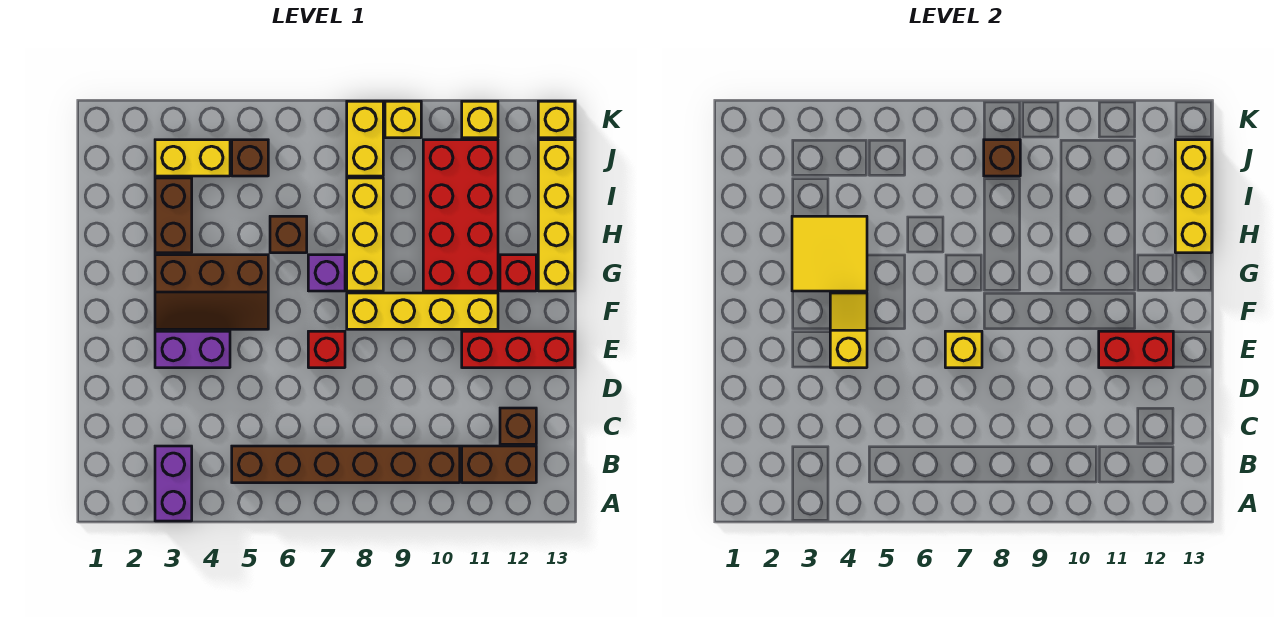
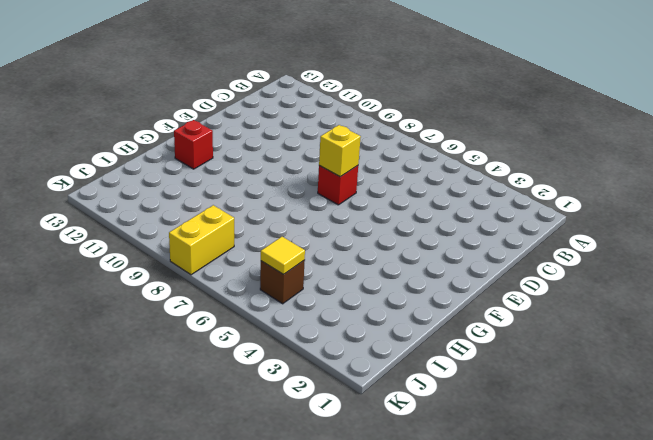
yellow tile J5 level 2 -> none
none -> purple brick A3:B3 level 1
none -> brown brick B5:B10 level 1
none -> brown brick B11:B12 level 1

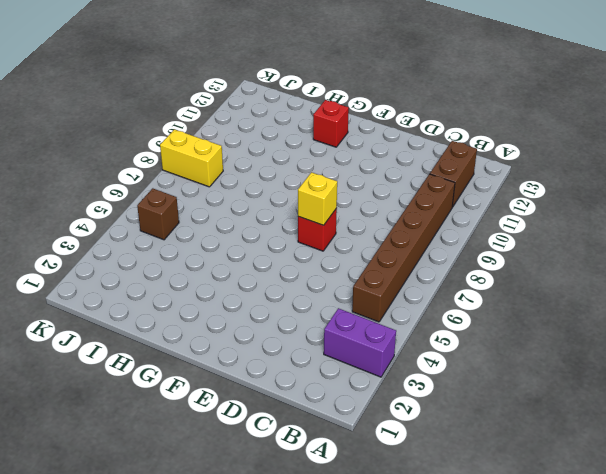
none -> brown brick C12 level 1
none -> purple brick E3:E4 level 1
none -> red brick E11:E13 level 1

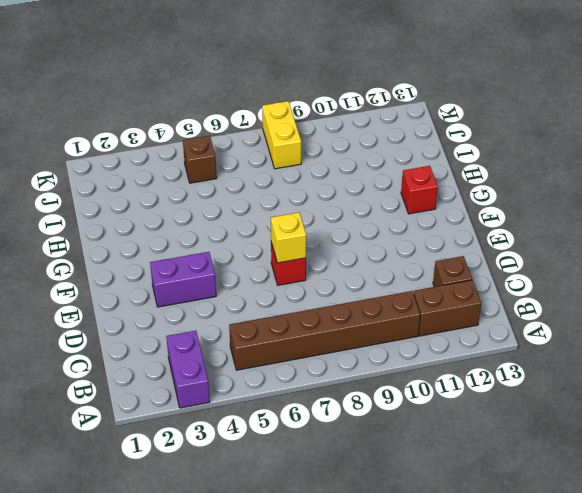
none -> red brick E11:E13 level 1
none -> brown slope F3:G5 level 1 top G
none -> yellow brick F8:F11 level 1

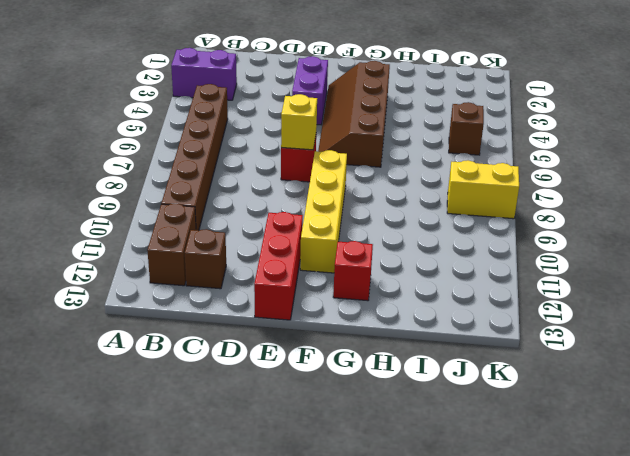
brown slope F3:G6 level 1 top G -> brown slope F3:G5 level 1 top G
none -> purple brick G7 level 1
none -> yellow brick G8:I8 level 1
none -> red brick G10:J11 level 1

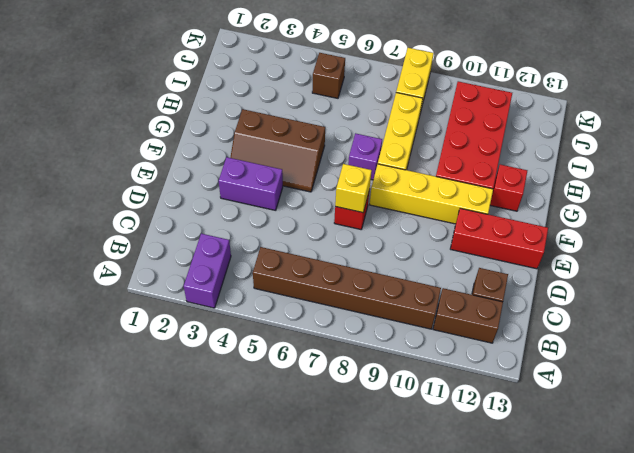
none -> yellow brick G13:J13 level 1
none -> brown brick H3:I3 level 1
none -> brown brick H6 level 1

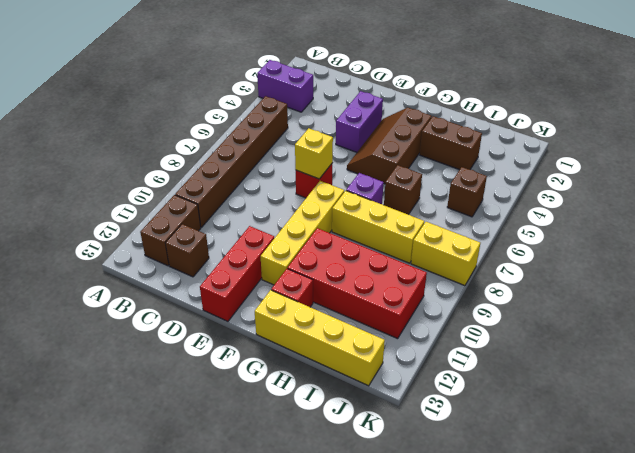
none -> yellow brick J3:J4 level 1
none -> yellow brick K9 level 1
none -> yellow brick K11 level 1

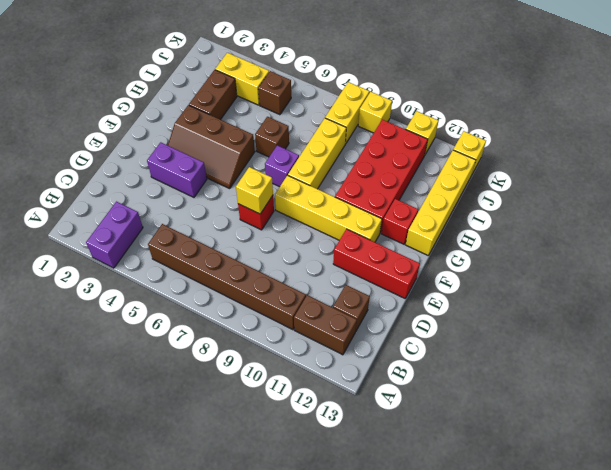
none -> yellow slope E4:F4 level 2 top E
none -> red brick E11:E12 level 2
none -> yellow tile G3:H4 level 2

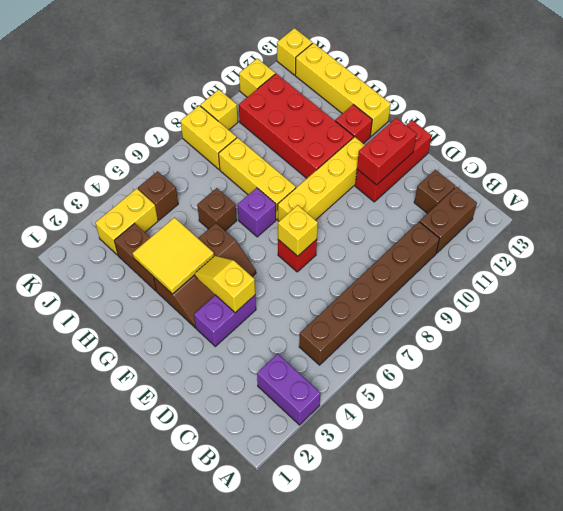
none -> yellow brick H13:J13 level 2
none -> brown brick J8 level 2

